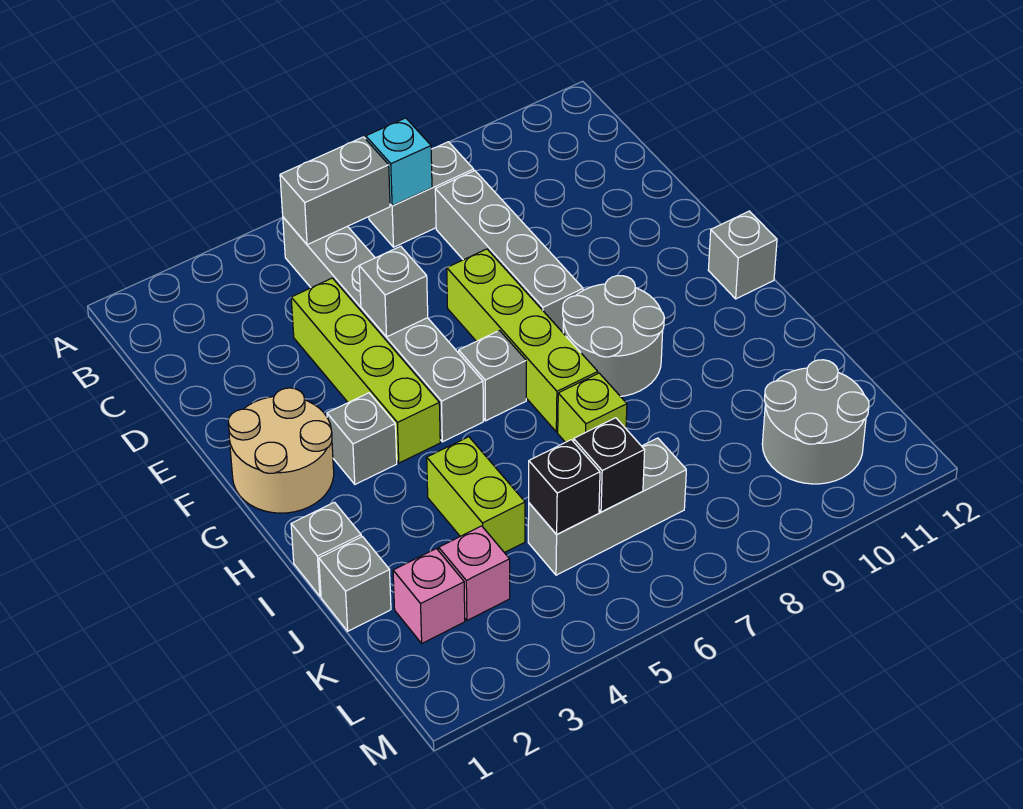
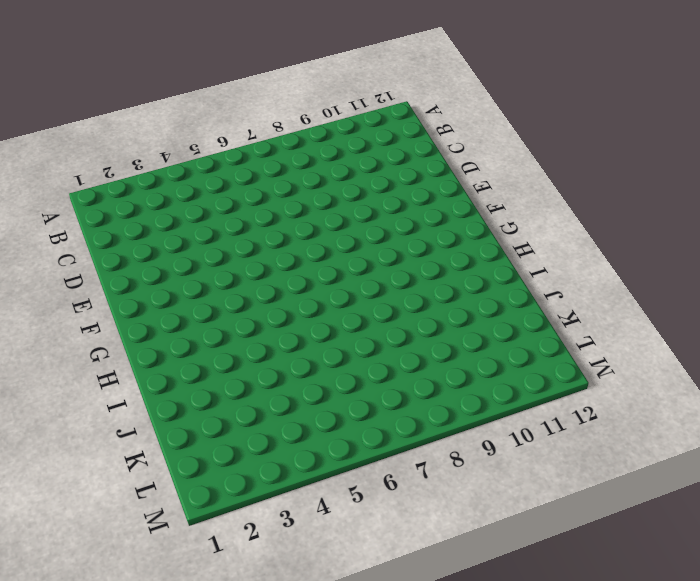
none -> grey brick B5:G5 level 1
none -> grey brick B7:B8 level 1
none -> grey brick C8:F8 level 1

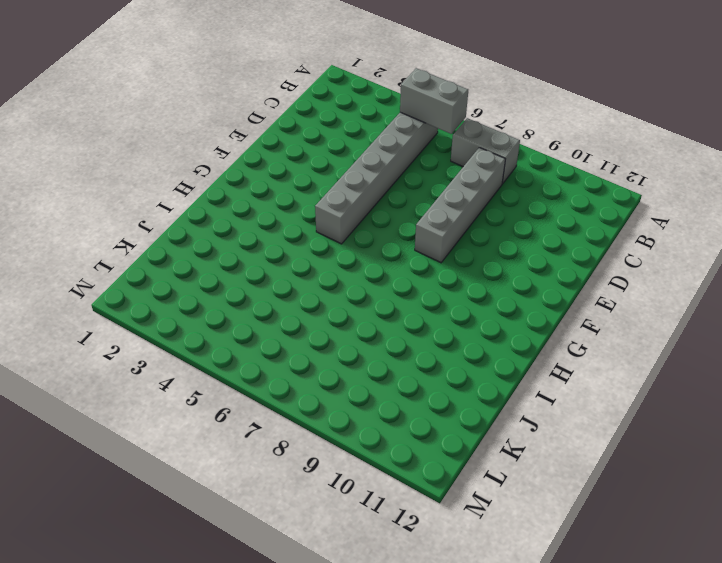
none -> lime brick D4:G4 level 1
none -> lime brick E7:H7 level 1
none -> tan round brick F1:G2 level 1

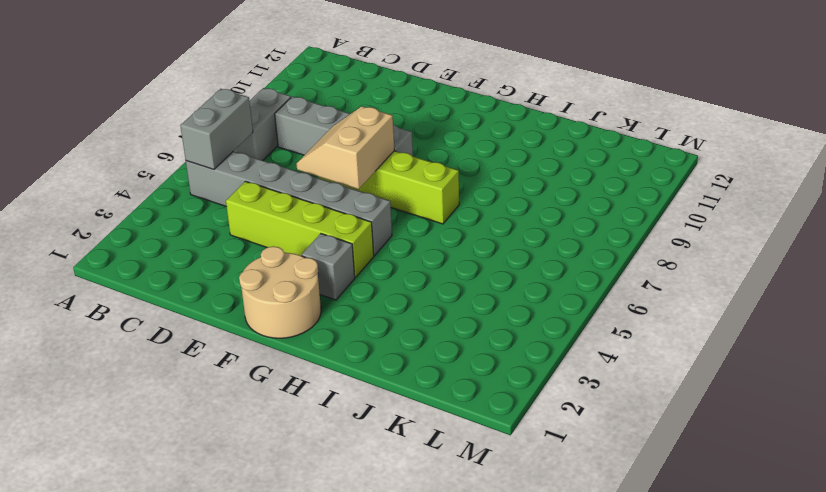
tan slope E6:F7 level 2 top F -> none
none -> grey brick G6 level 1
none -> grey round brick G8:H9 level 1
none -> grey brick G12 level 1

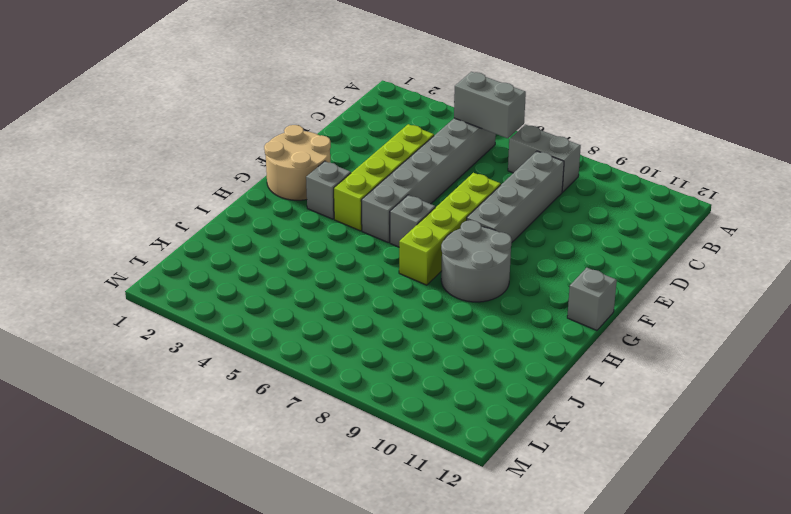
none -> grey brick I1 level 1
none -> lime brick I4:J4 level 1
none -> lime brick I7 level 1

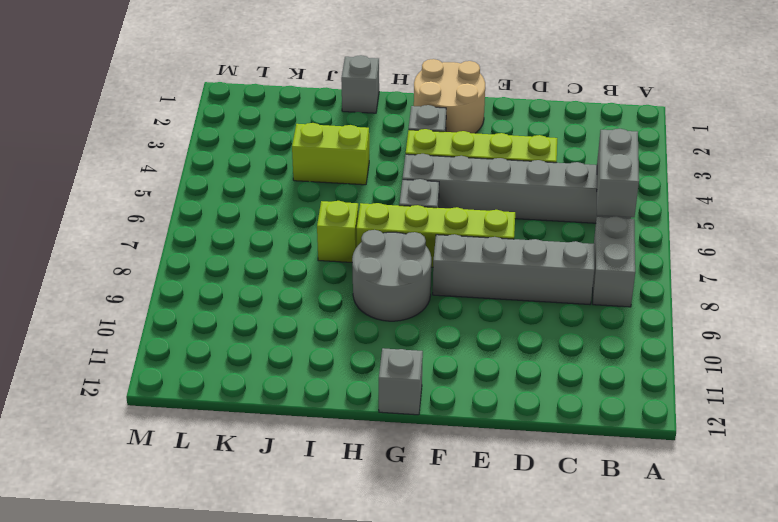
none -> grey brick J1 level 1
none -> pink brick K2 level 1
none -> pink brick K3 level 1

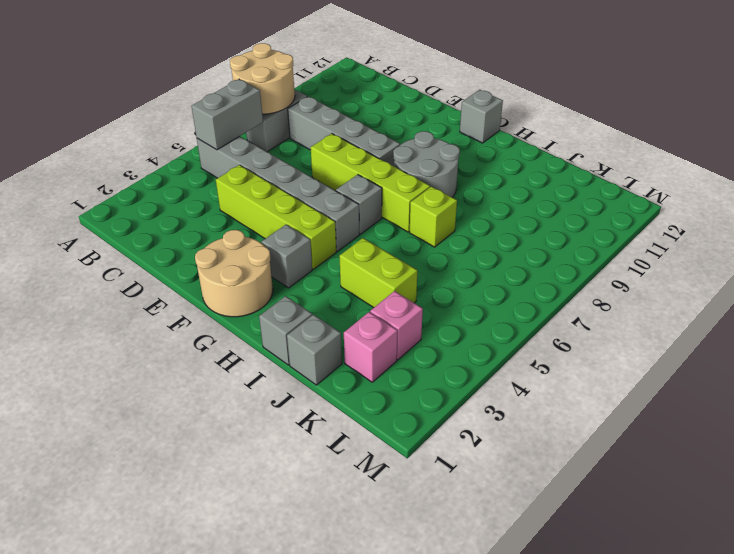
tan round brick A7:B8 level 2 -> cyan brick B7 level 2
none -> grey brick K5:K7 level 1
none -> grey round brick K10:L11 level 1
none -> grey brick E5 level 2

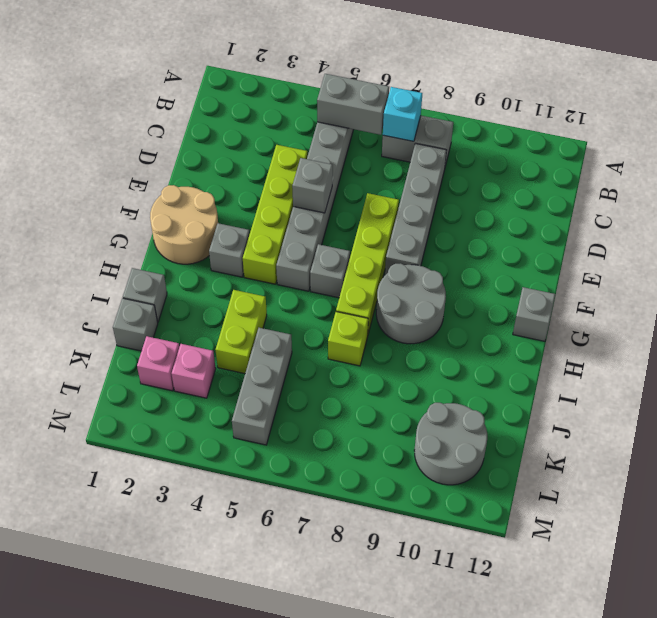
grey brick J5:L5 level 1 -> grey brick K5:K7 level 1
none -> black brick K5 level 2
none -> black brick K6 level 2

